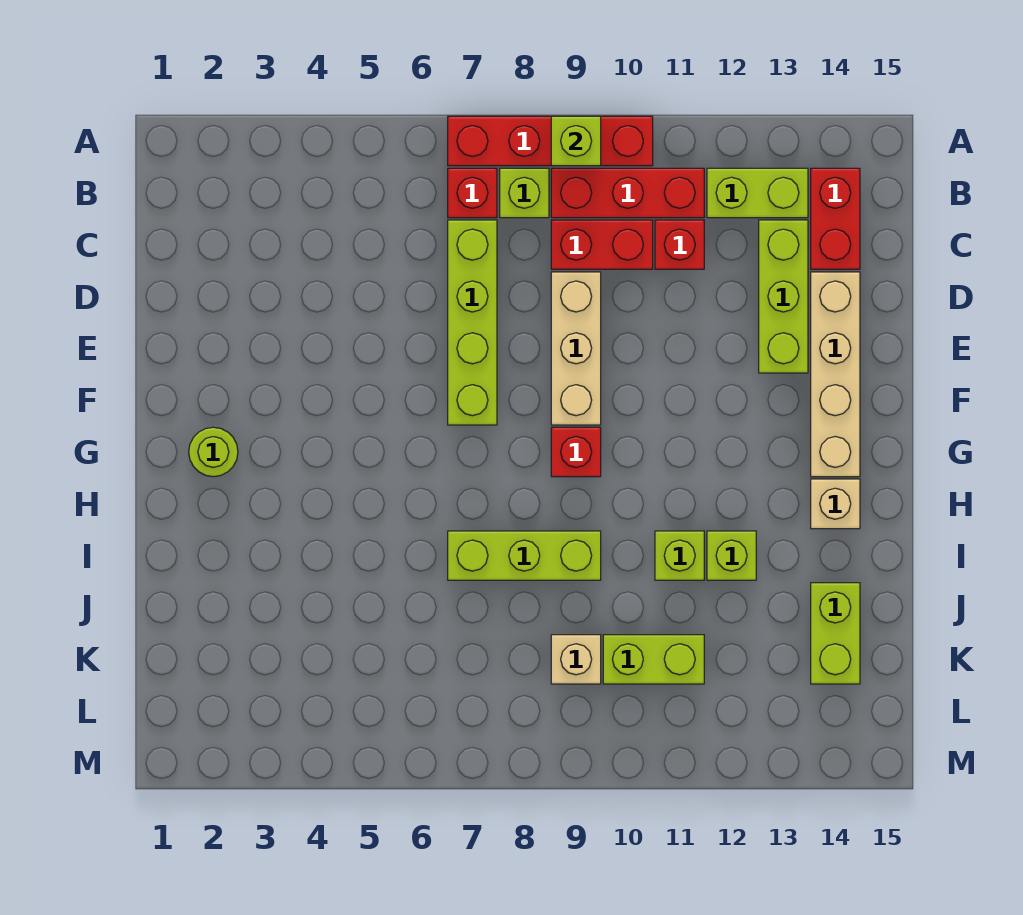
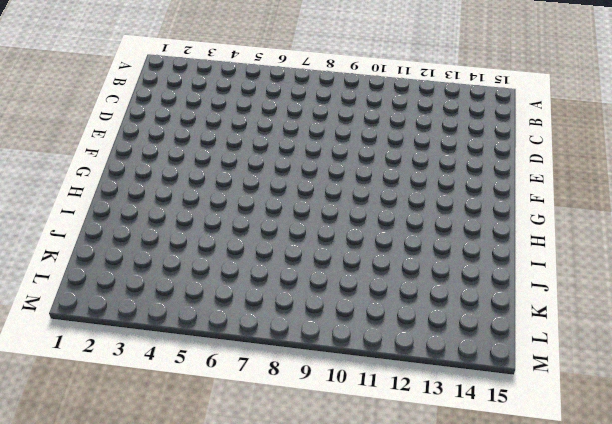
none -> red brick A7:A10 level 1
none -> red brick B7 level 1
none -> lime brick B8 level 1

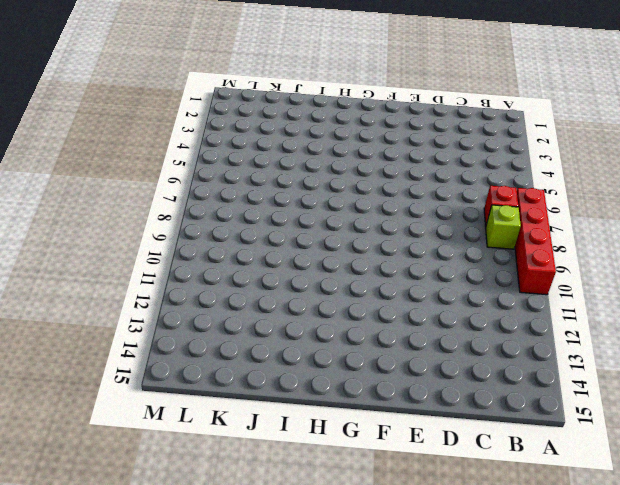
none -> red brick B9:B11 level 1
none -> lime brick B12:B13 level 1
none -> red brick B14:C14 level 1

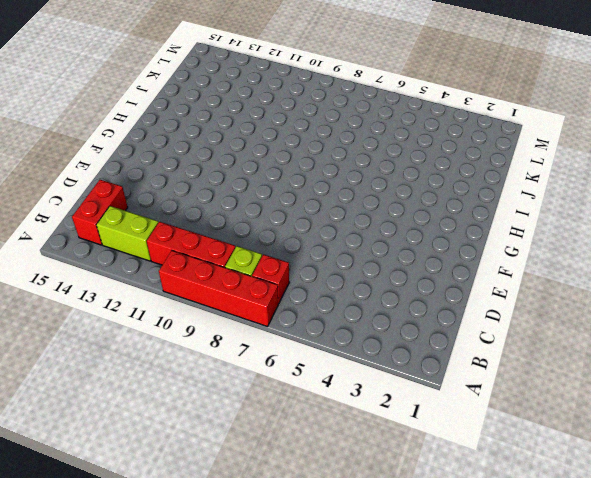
none -> lime brick C7:F7 level 1
none -> red brick C9:C10 level 1
none -> red brick C11 level 1

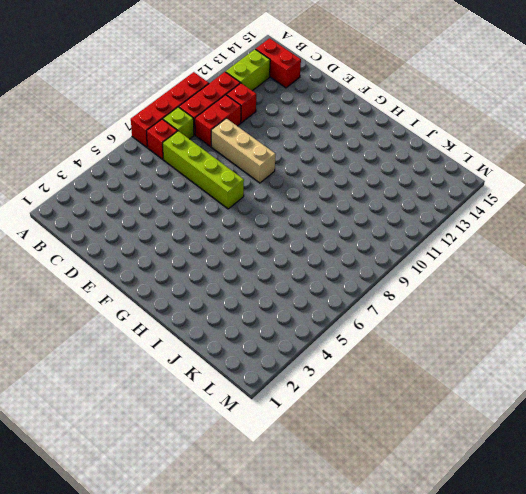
none -> lime brick C13:E13 level 1
none -> tan brick D14:G14 level 1
none -> lime round brick G2 level 1

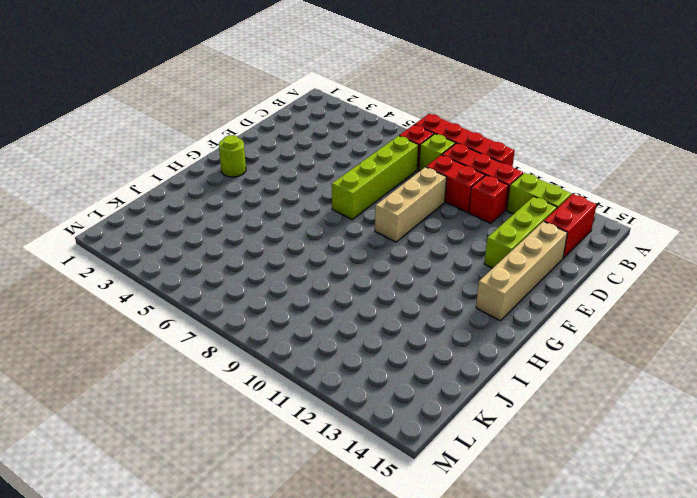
none -> red brick G9 level 1
none -> tan brick H14 level 1
none -> lime brick I7:I9 level 1

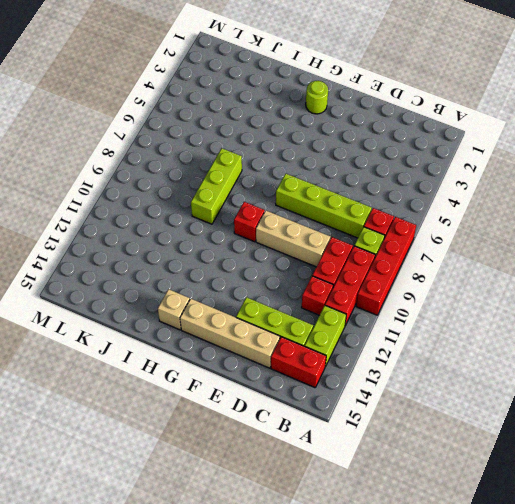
none -> lime brick I11 level 1
none -> lime brick I12 level 1
none -> lime brick J14:K14 level 1

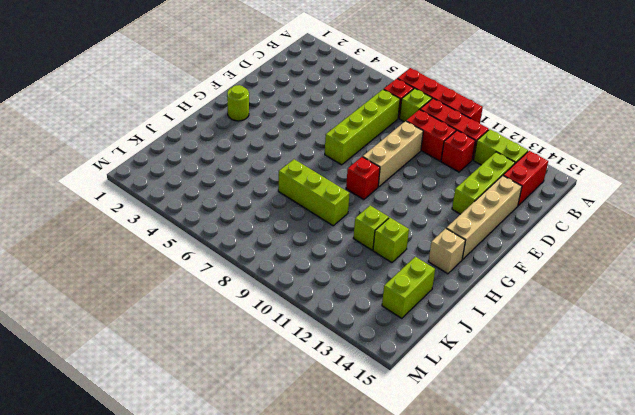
none -> tan brick K9 level 1
none -> lime brick K10:K11 level 1
none -> lime brick A9 level 2

